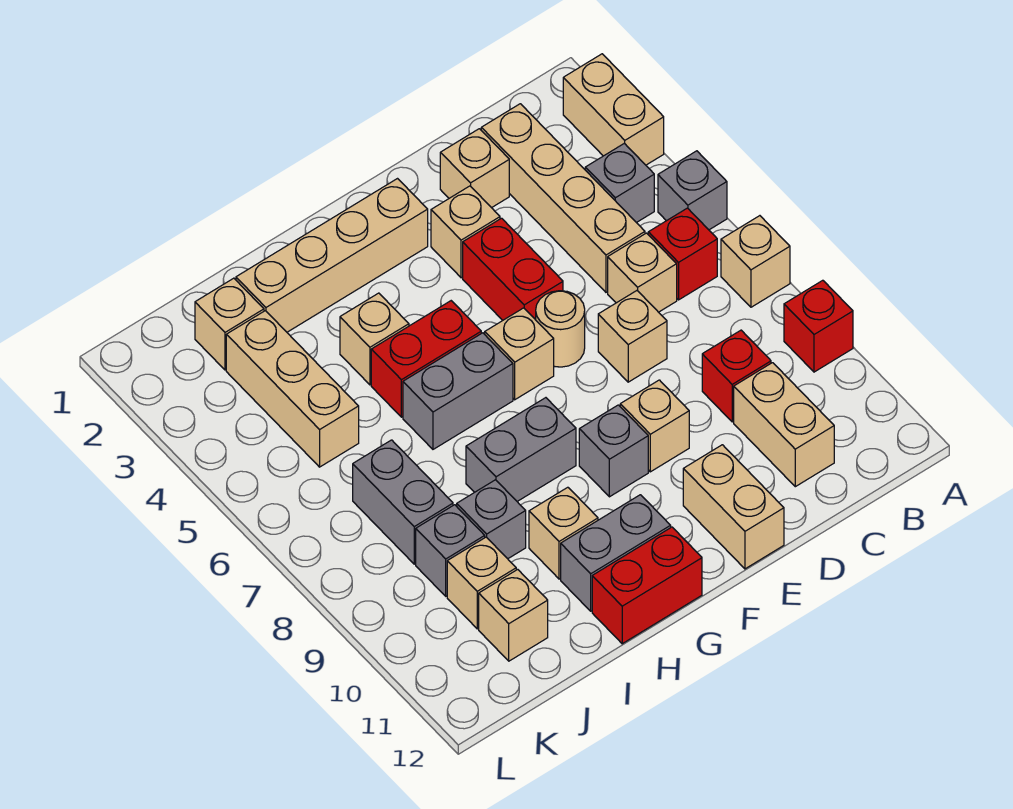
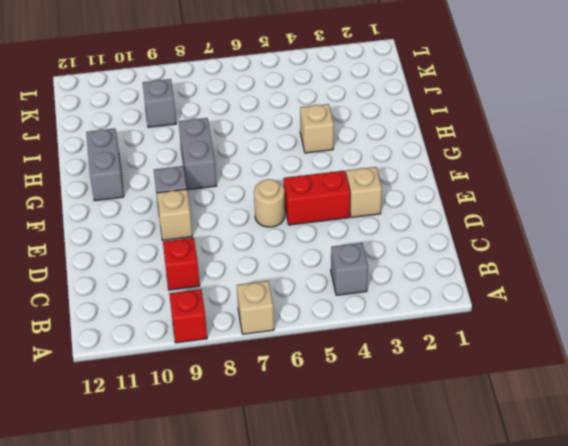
none -> tan brick A2:A3 level 1
none -> grey brick A5 level 1
none -> red brick B6 level 1
none -> tan brick C2:C5 level 1

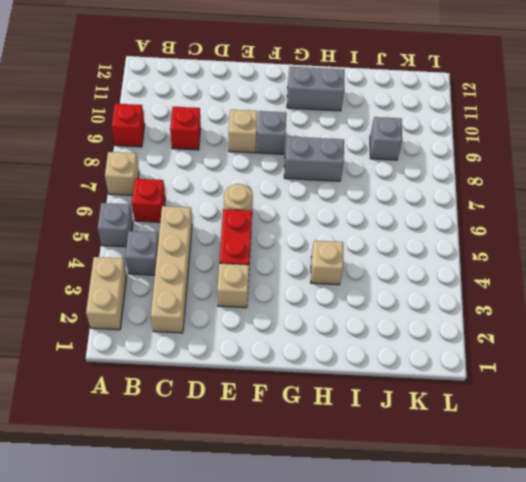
none -> tan brick C6 level 1
none -> tan brick C10:C11 level 1
none -> tan brick D2 level 1
none -> tan brick D7 level 1

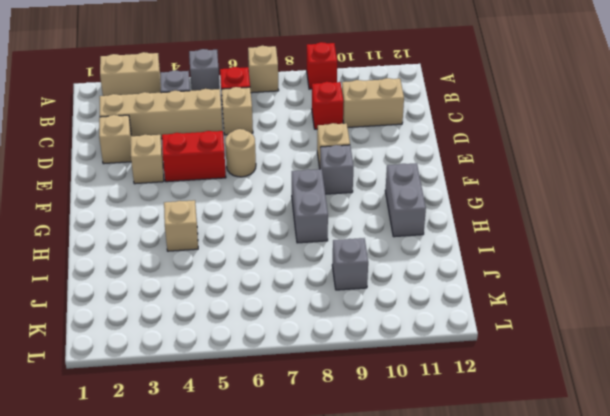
none -> tan brick D7 level 1
none -> tan brick E11:E12 level 1
none -> tan brick F2:I2 level 1
none -> tan brick F6 level 1

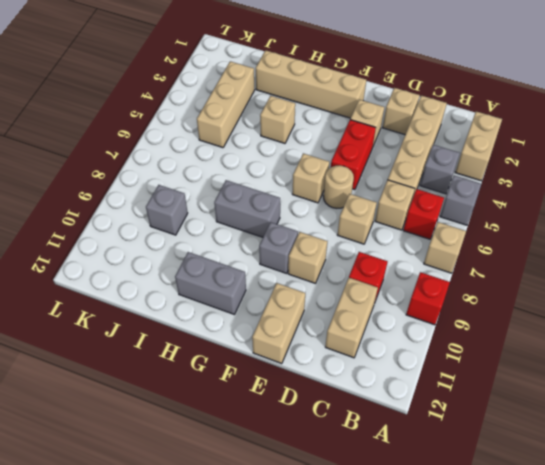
none -> red brick G5:H5 level 1
none -> grey brick G6:H6 level 1
none -> red brick G12:H12 level 1
none -> tan brick H10 level 1

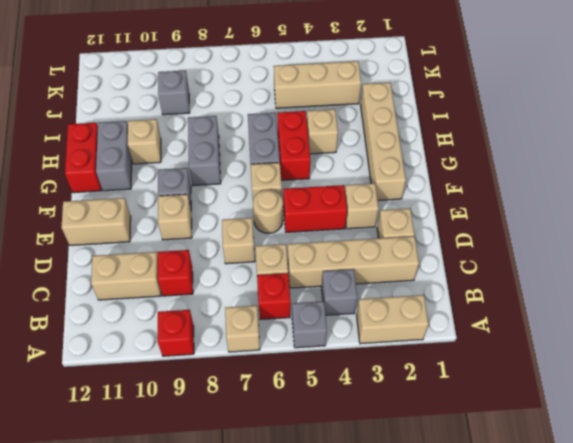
none -> grey brick I9 level 1
none -> tan brick J2 level 1
none -> grey brick J7:J8 level 1
none -> tan brick J10 level 1

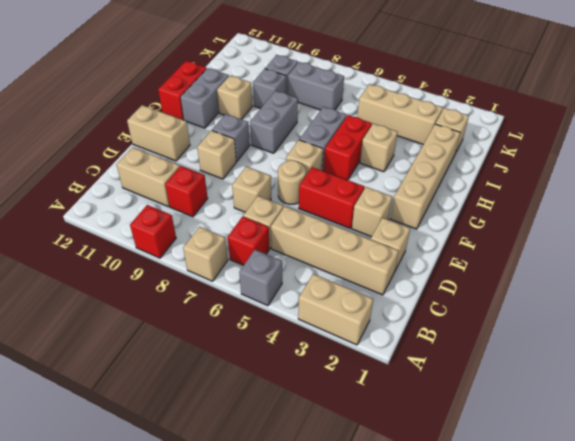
none -> grey brick B4 level 1
none -> tan brick J10 level 1
none -> tan brick J11 level 1

